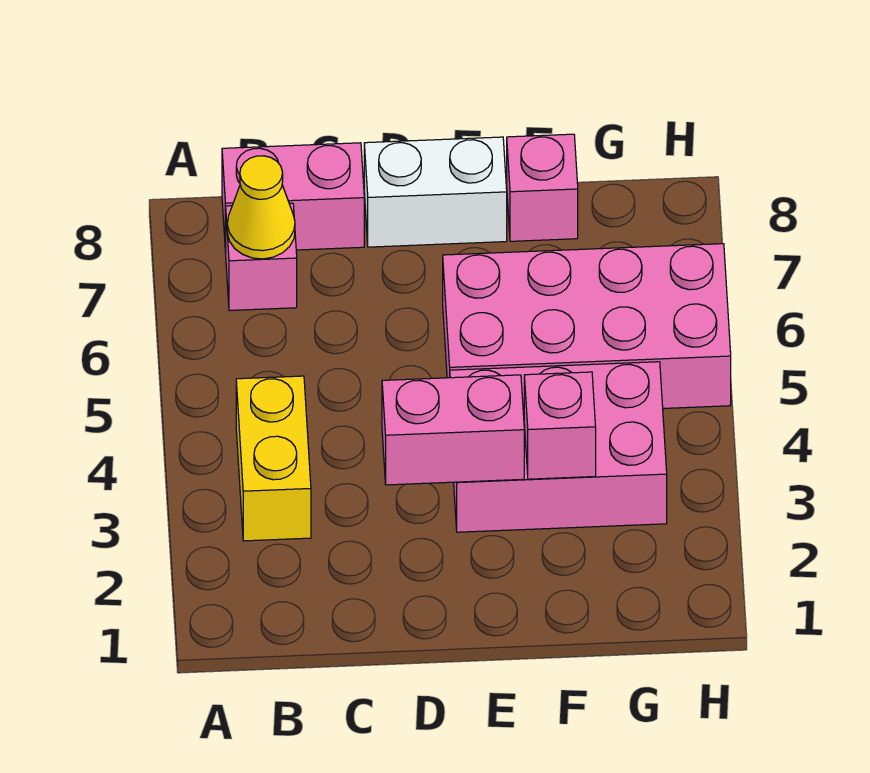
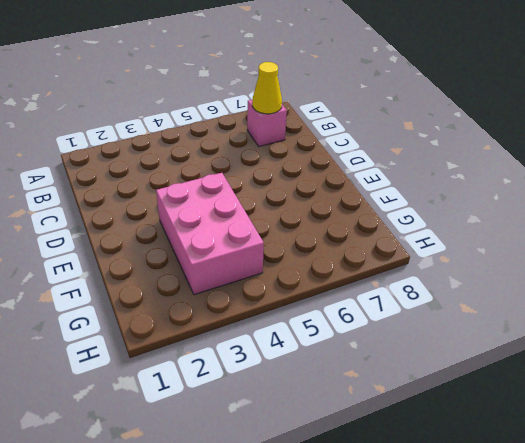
none -> yellow brick B3:B4 level 1
none -> pink brick B8:C8 level 1

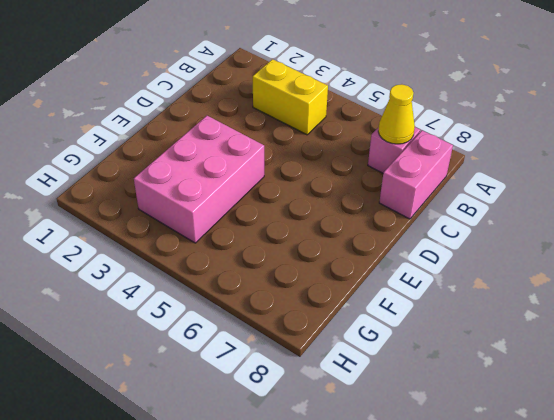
none -> white brick D8:E8 level 1
none -> pink brick E5:H6 level 1

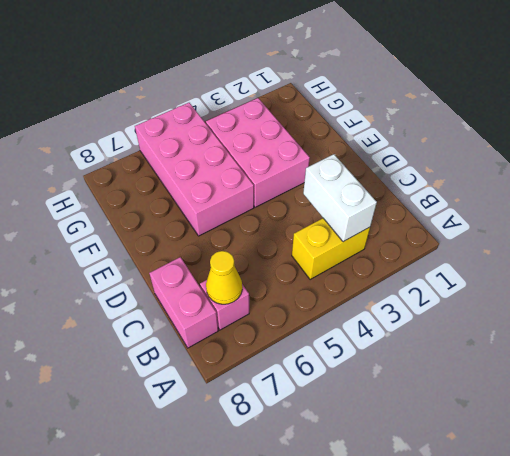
white brick B3:C3 level 2 -> white brick D8:E8 level 1
none -> pink brick F8 level 1
none -> pink brick D3:E3 level 2

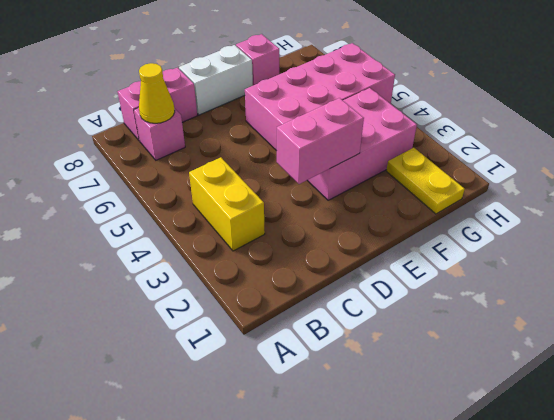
yellow plate G1:G2 level 1 -> none
none -> pink brick F3 level 2

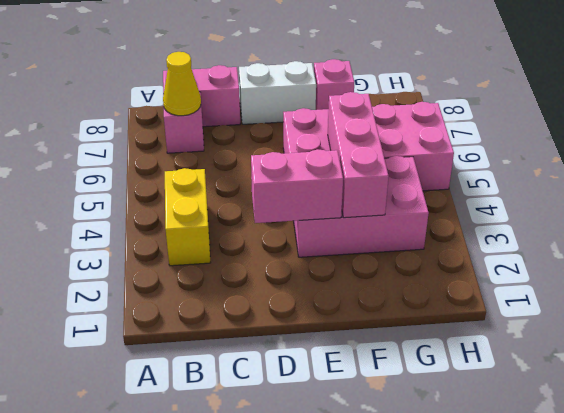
pink brick F3:F5 level 2 -> pink brick F3 level 2

